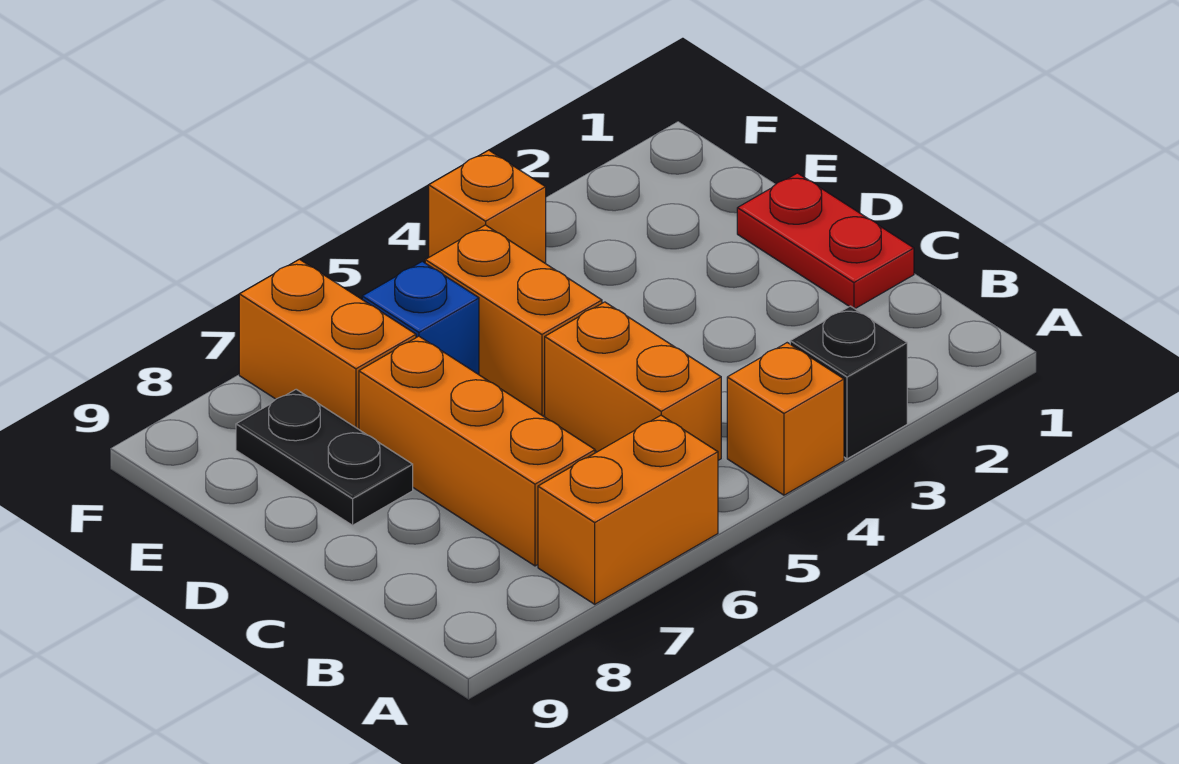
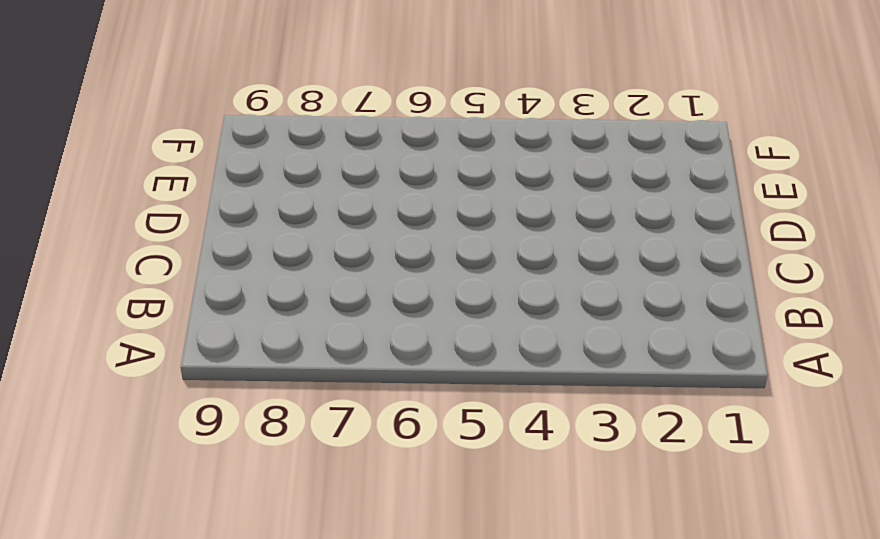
none -> black brick A3 level 1
none -> orange brick A4 level 1

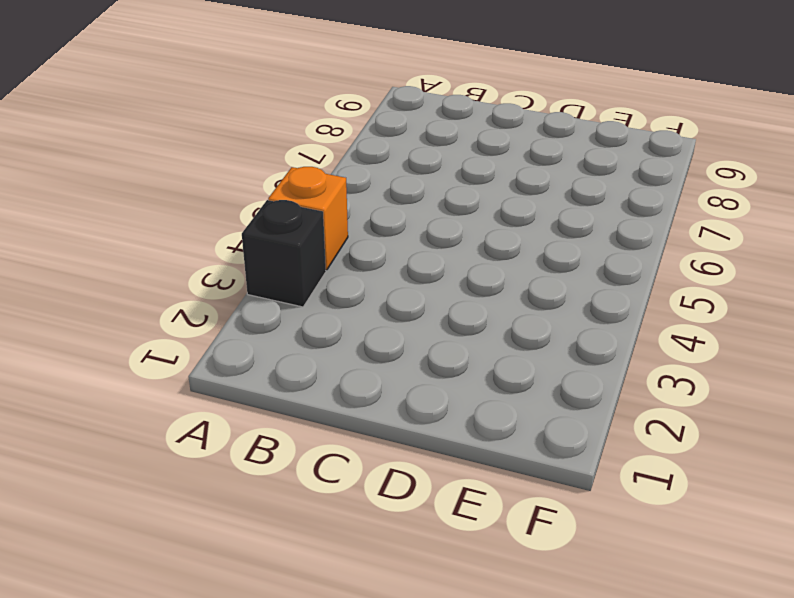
none -> orange brick A6:A7 level 1
none -> orange brick B5:C5 level 1

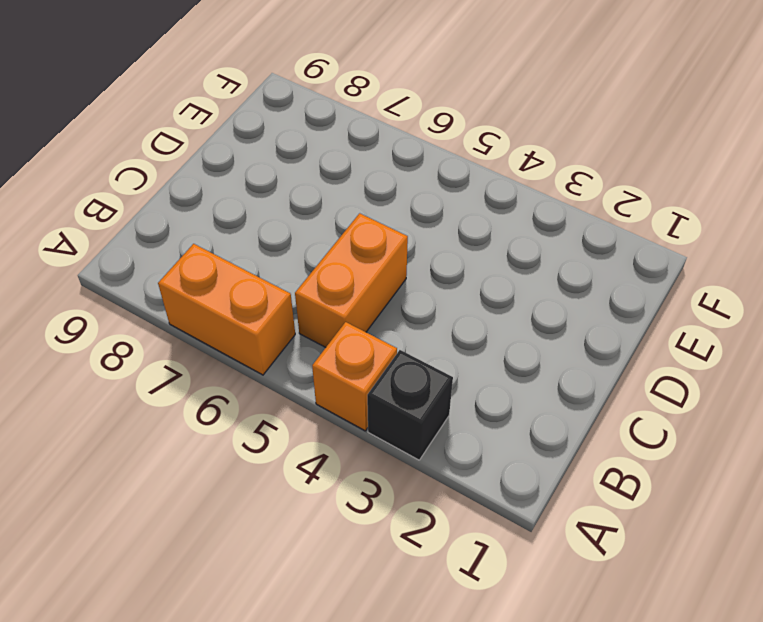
none -> orange brick B7:D7 level 1
none -> red plate C1:D1 level 1

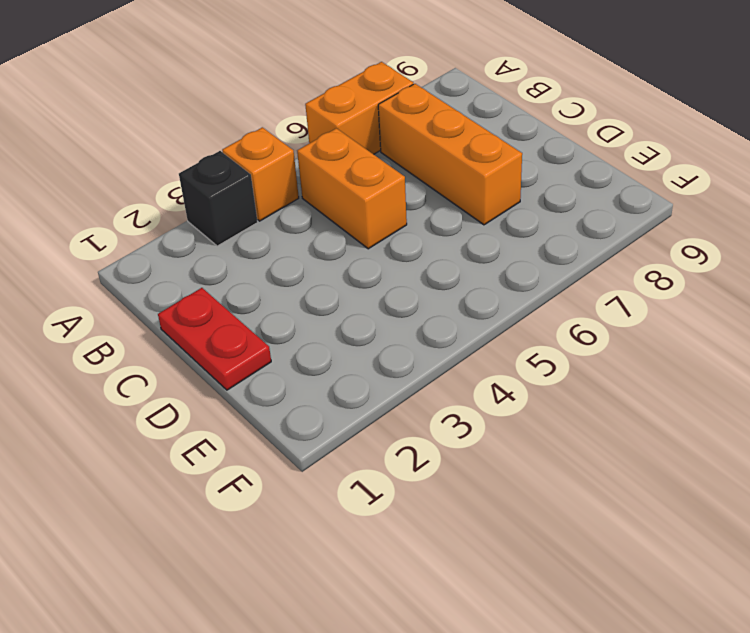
none -> orange brick D5:E5 level 1
none -> black plate D8:E8 level 1

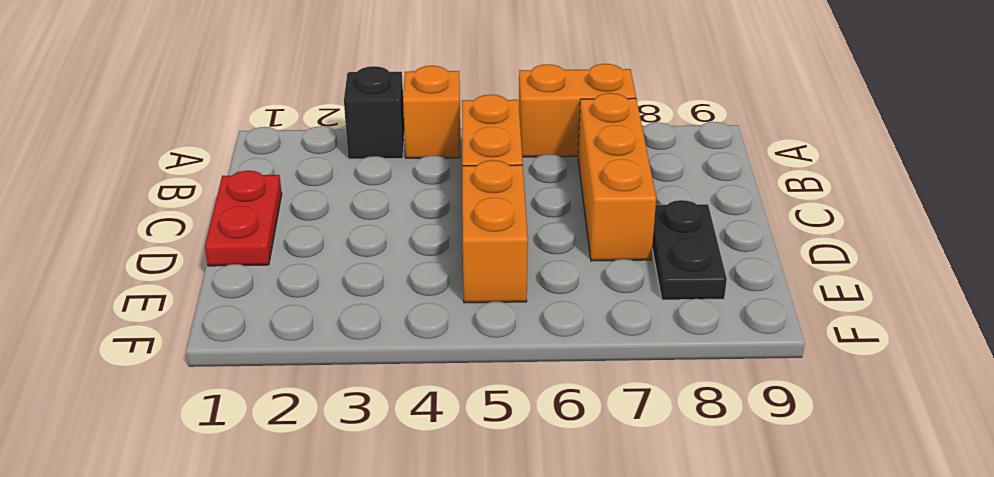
none -> blue brick E6 level 1
none -> orange brick E7:F7 level 1

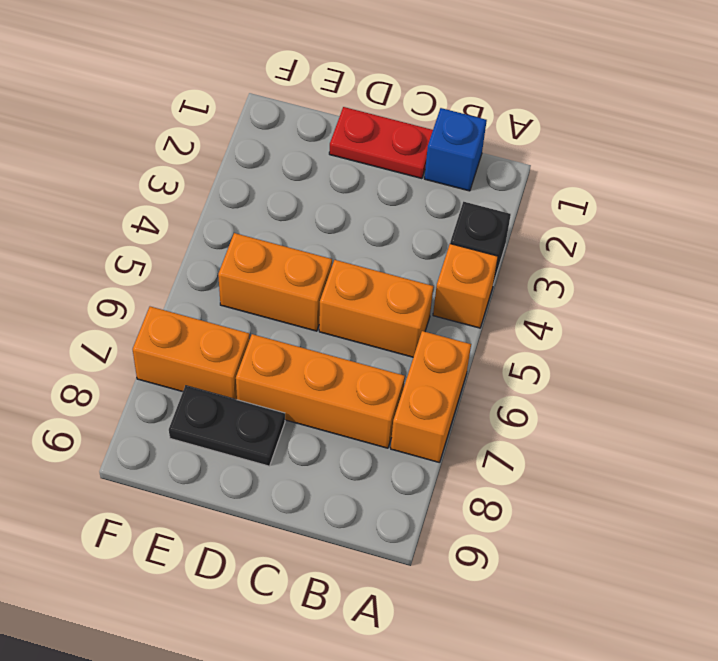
blue brick B1 level 1 -> blue brick E6 level 1
none -> orange brick F4 level 1

